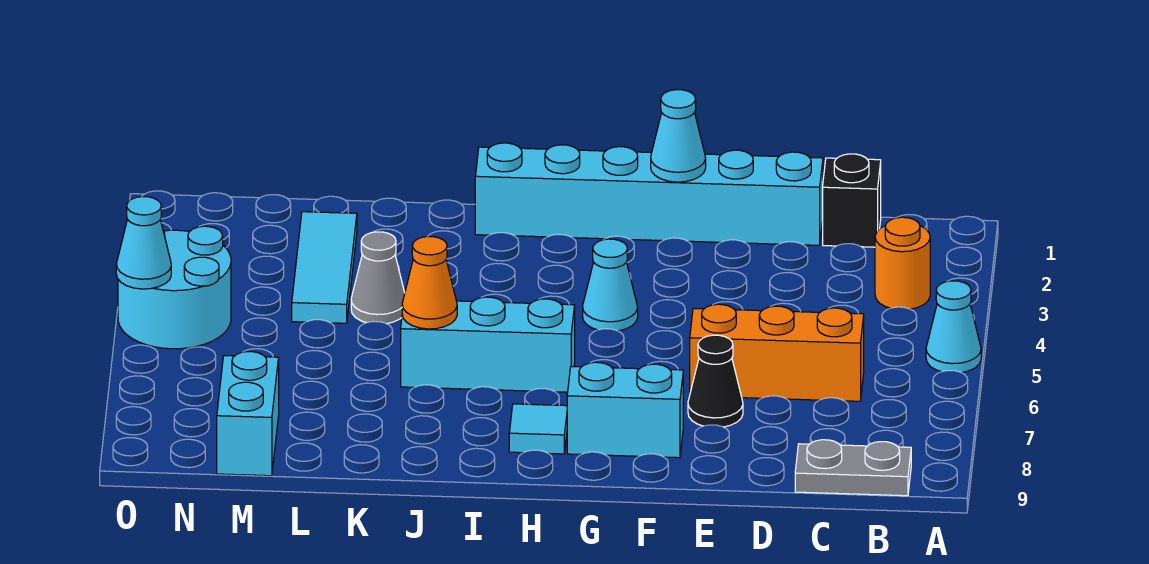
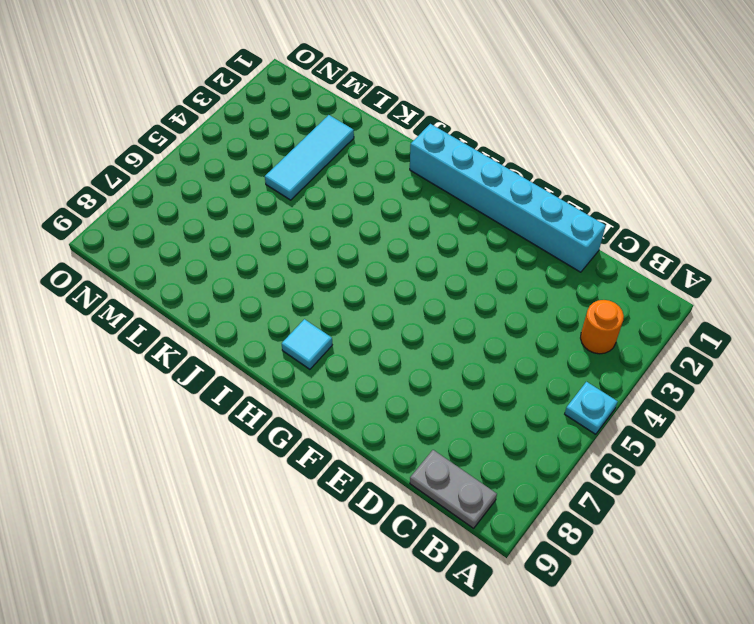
cyan plate A5 level 1 -> cyan cone A5 level 1
none -> black brick C1 level 1
none -> orange brick C6:E6 level 1
none -> black cone E7 level 1

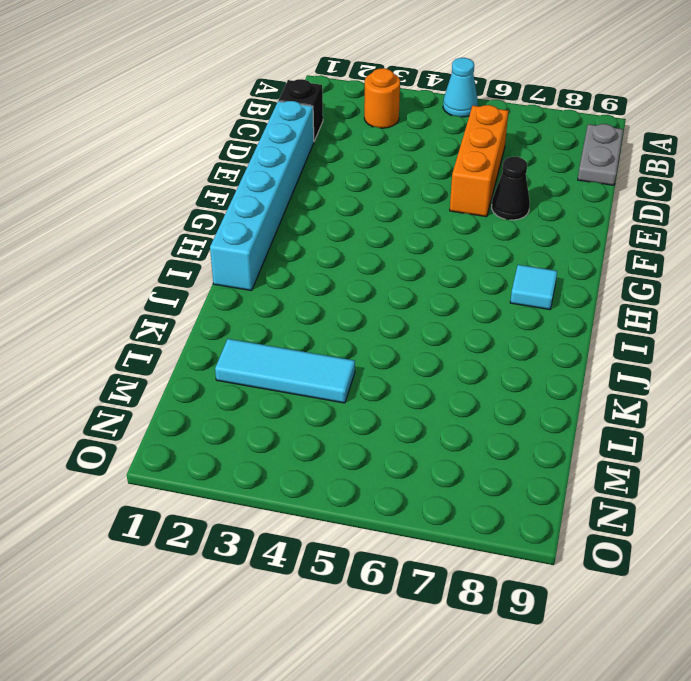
none -> cyan brick F8:G8 level 1
none -> cyan cone G4 level 1
none -> cyan brick H6:J6 level 1

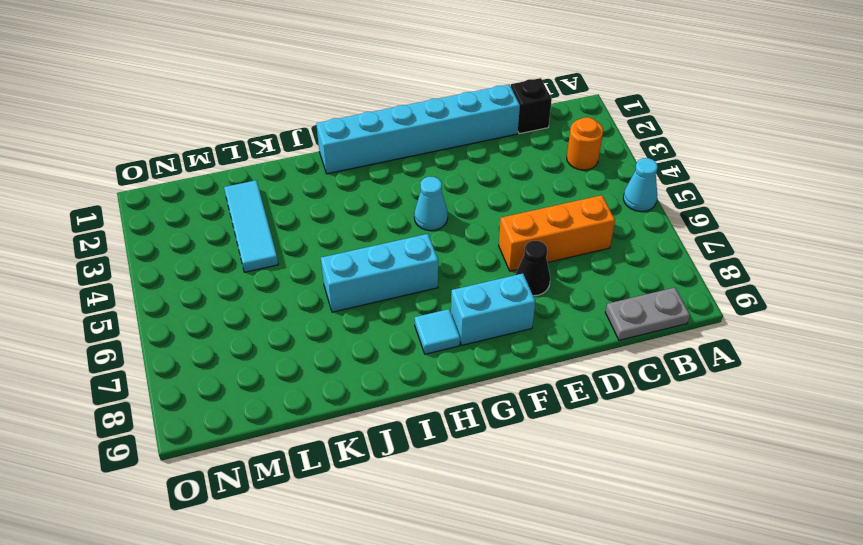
none -> grey cone K4 level 1
none -> cyan brick M8:M9 level 1
none -> cyan round brick N4:O5 level 1

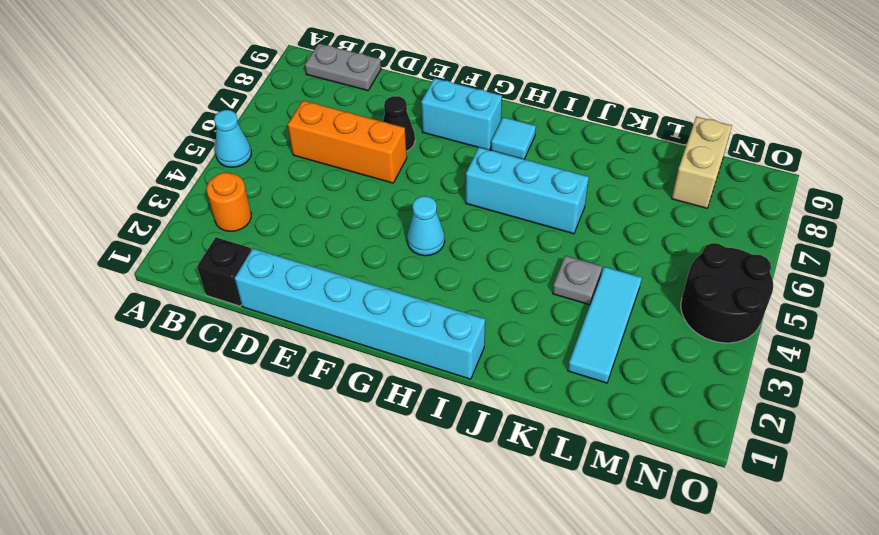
grey plate K4 level 1 -> grey cone K4 level 1
tan brick M8:M9 level 1 -> cyan brick M8:M9 level 1
black round brick N4:O5 level 1 -> cyan round brick N4:O5 level 1
none -> cyan cone F1 level 2
none -> orange cone J6 level 2
none -> cyan cone O5 level 2

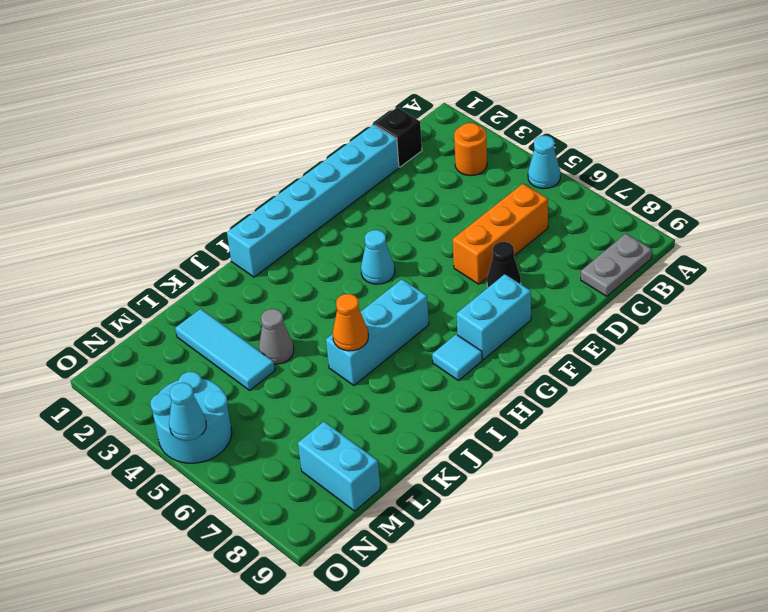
none -> cyan cone F1 level 2

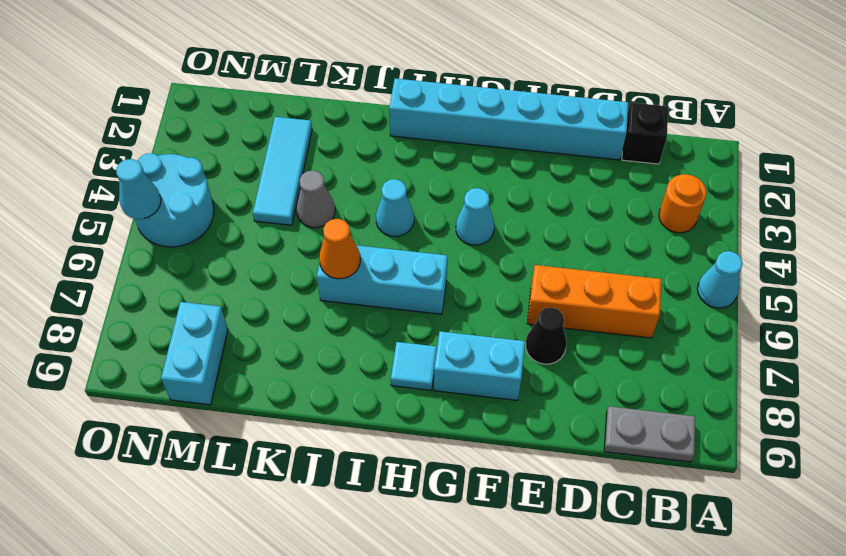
cyan cone I4 level 1 -> cyan cone F1 level 2

